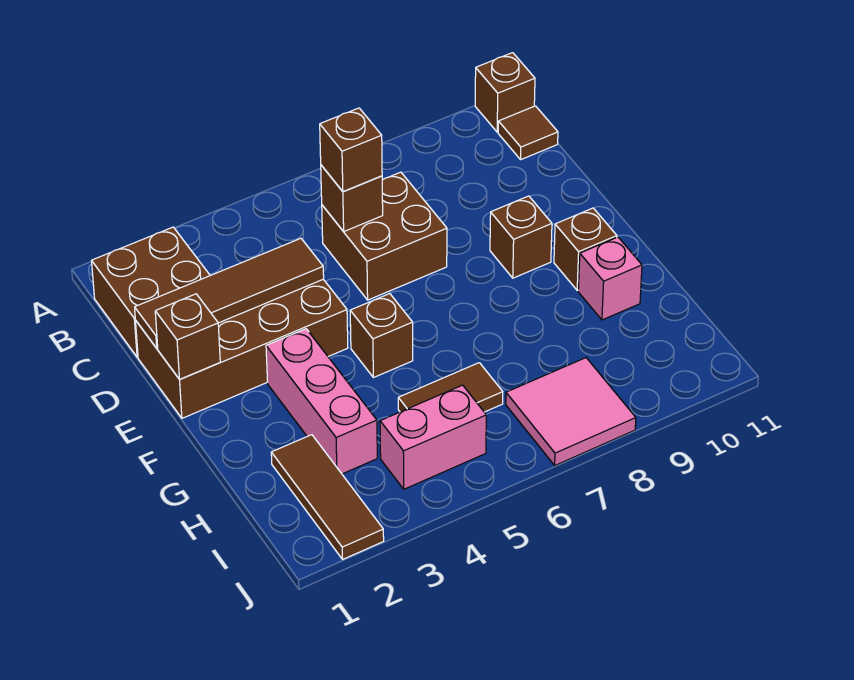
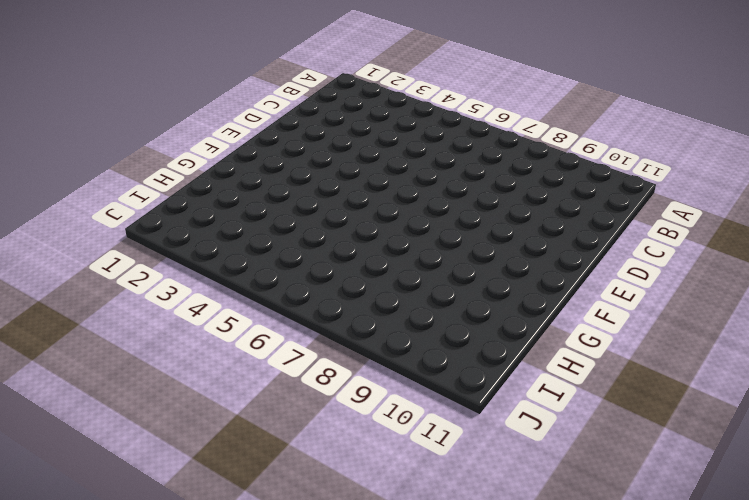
none -> brown brick A11 level 1
none -> brown brick B1:C2 level 1
none -> brown tile B11 level 1

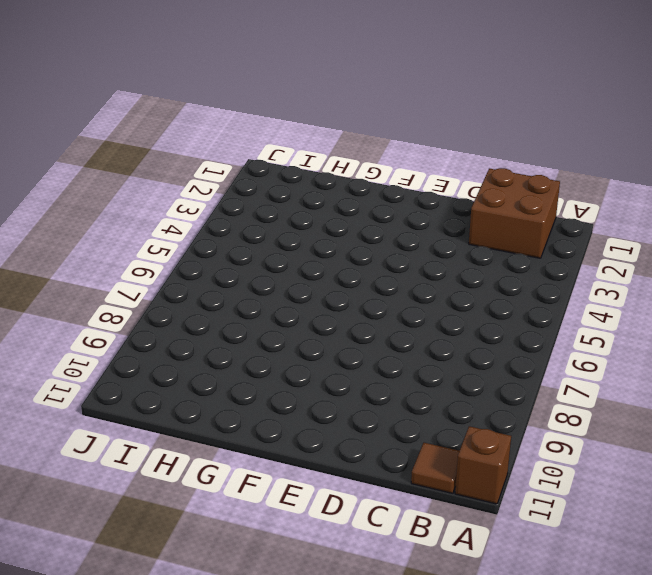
none -> brown brick C6:D7 level 1
none -> brown brick D1:E4 level 1
none -> brown brick E9 level 1

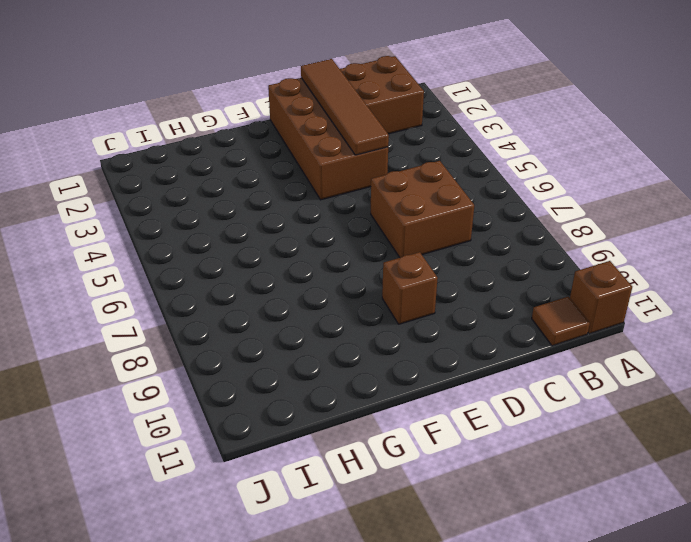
none -> pink brick F3:H3 level 1
none -> brown brick F5 level 1
none -> brown brick F10 level 1

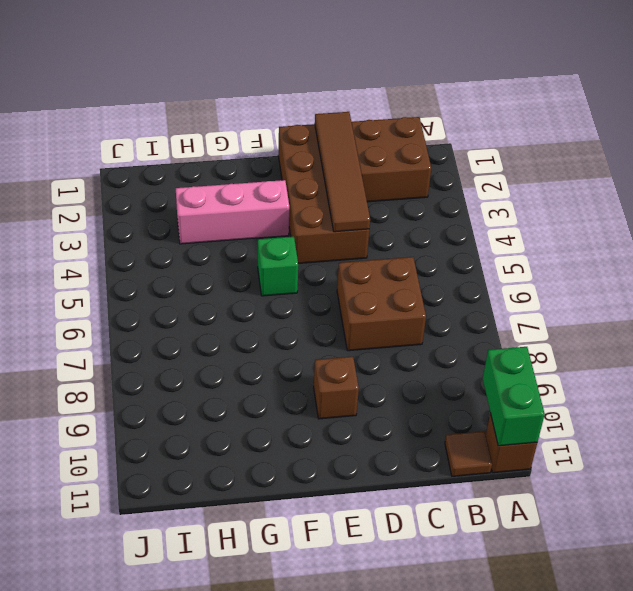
green brick A10:A11 level 2 -> none
green brick F5 level 1 -> brown brick F5 level 1
none -> brown brick F10 level 1
none -> pink brick G10 level 1
none -> brown tile H2:J2 level 1

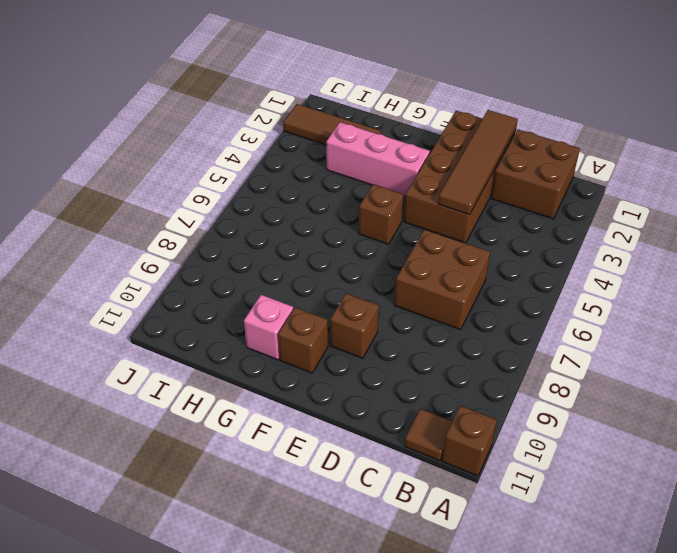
none -> brown tile H5:H6 level 1
none -> pink brick I4:I5 level 1
none -> pink tile I7:J8 level 1

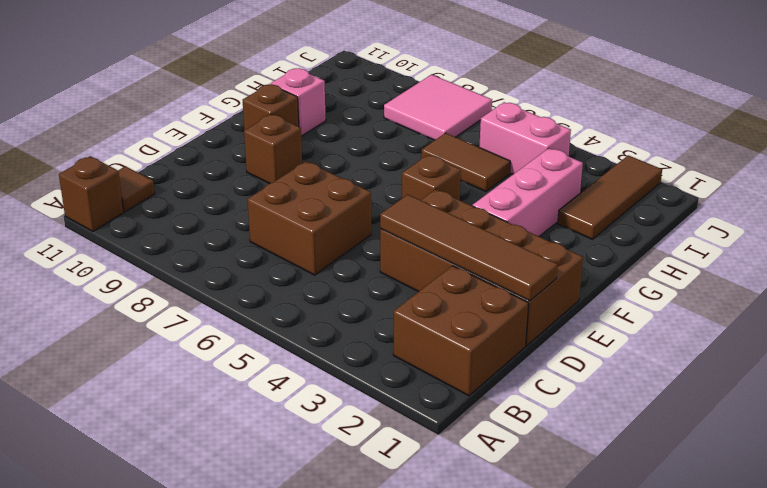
none -> brown brick C6 level 2
none -> brown brick E1 level 2
none -> brown brick C6 level 3

